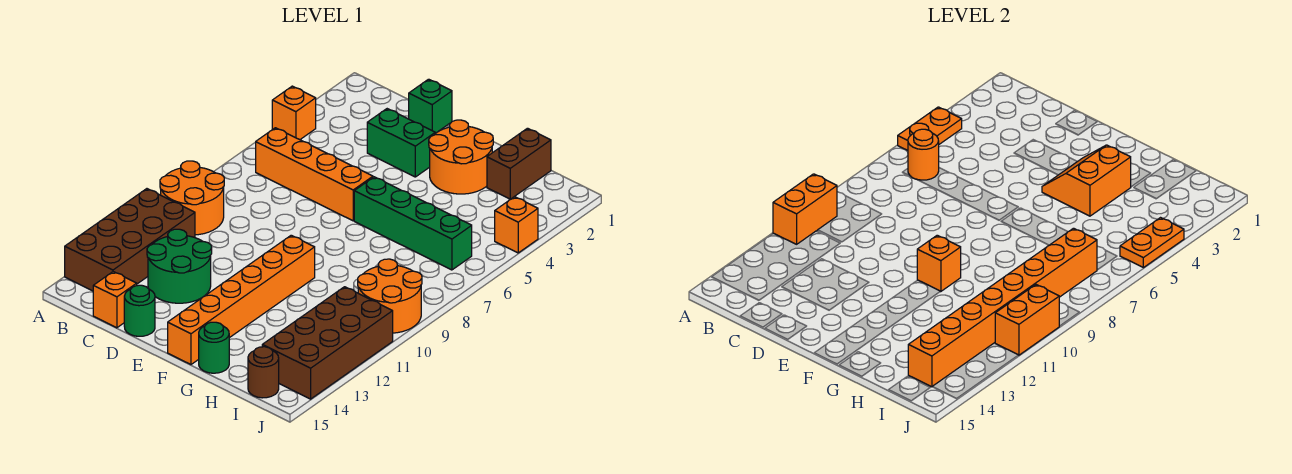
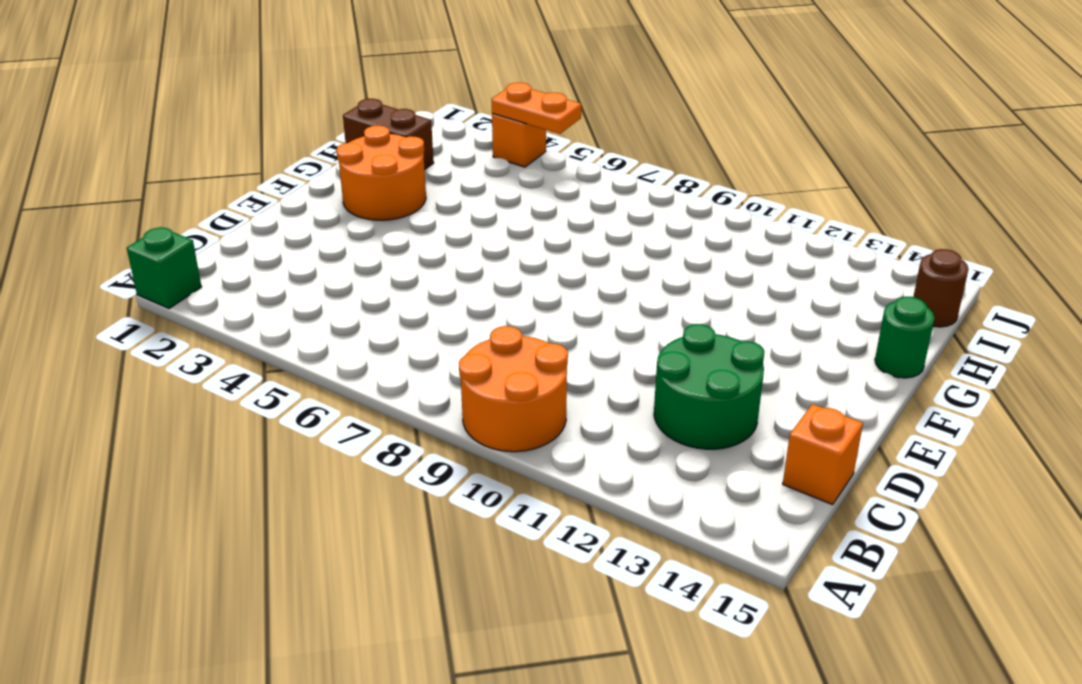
green brick A1 level 1 -> green brick D1 level 1
none -> orange brick A4 level 1
none -> brown brick A11:B14 level 1
none -> orange brick B6:E6 level 1

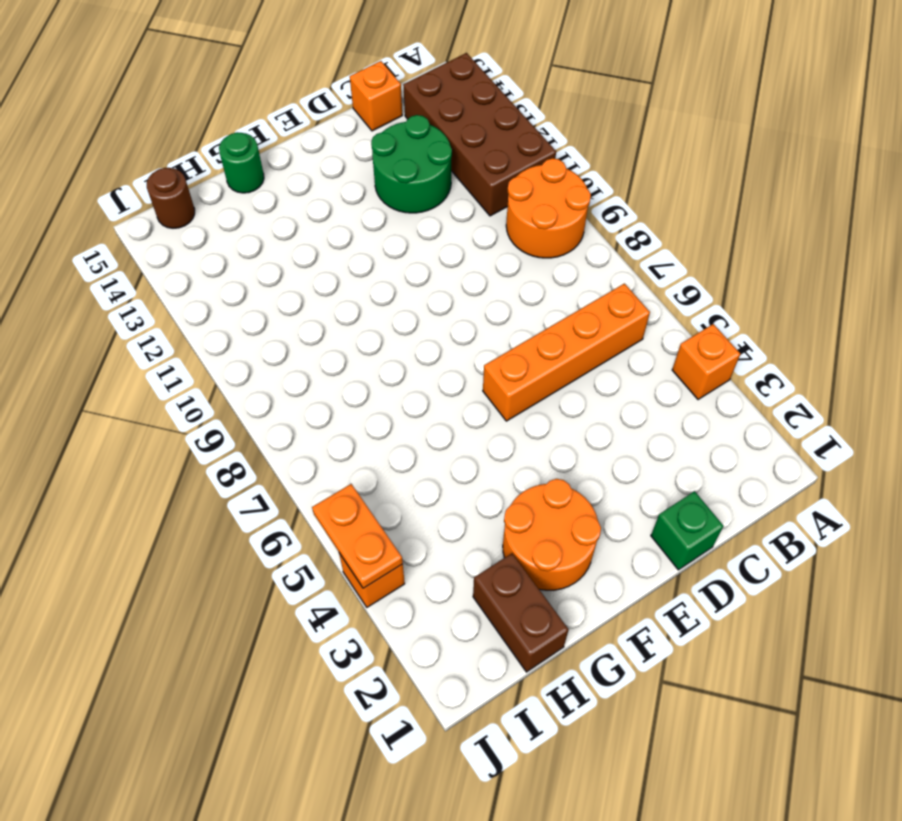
none -> green brick D3:E3 level 1
none -> green round brick D15 level 1
none -> green brick F6:I6 level 1

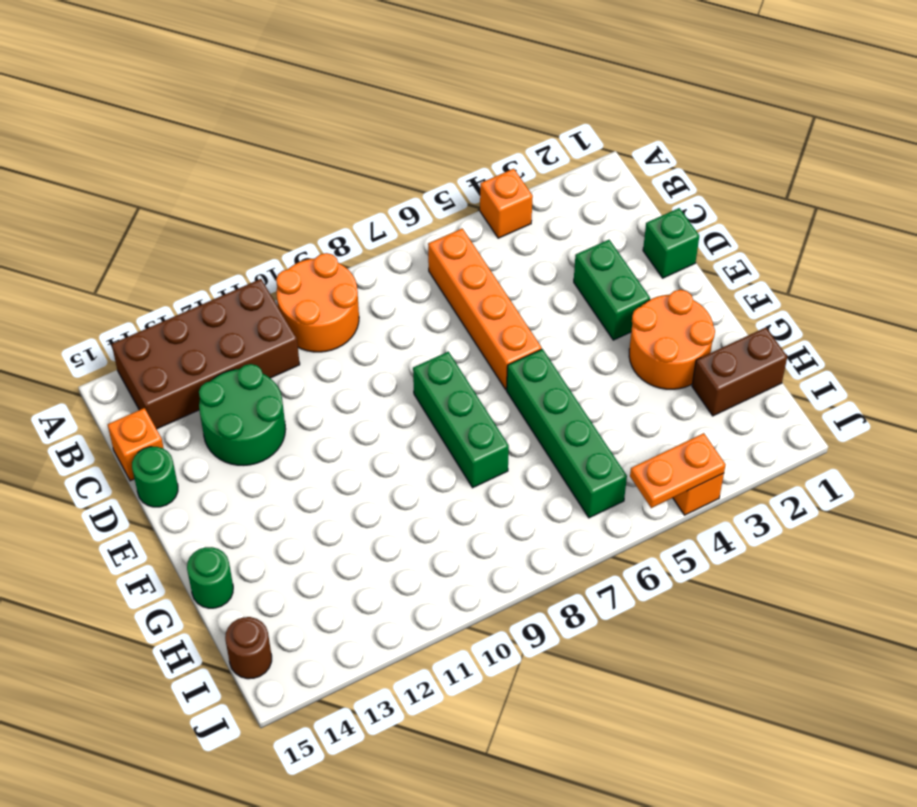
green brick E8:G8 level 1 -> none
none -> orange brick F10:F15 level 1
none -> orange round brick I9:J10 level 1
none -> brown brick I11:J14 level 1

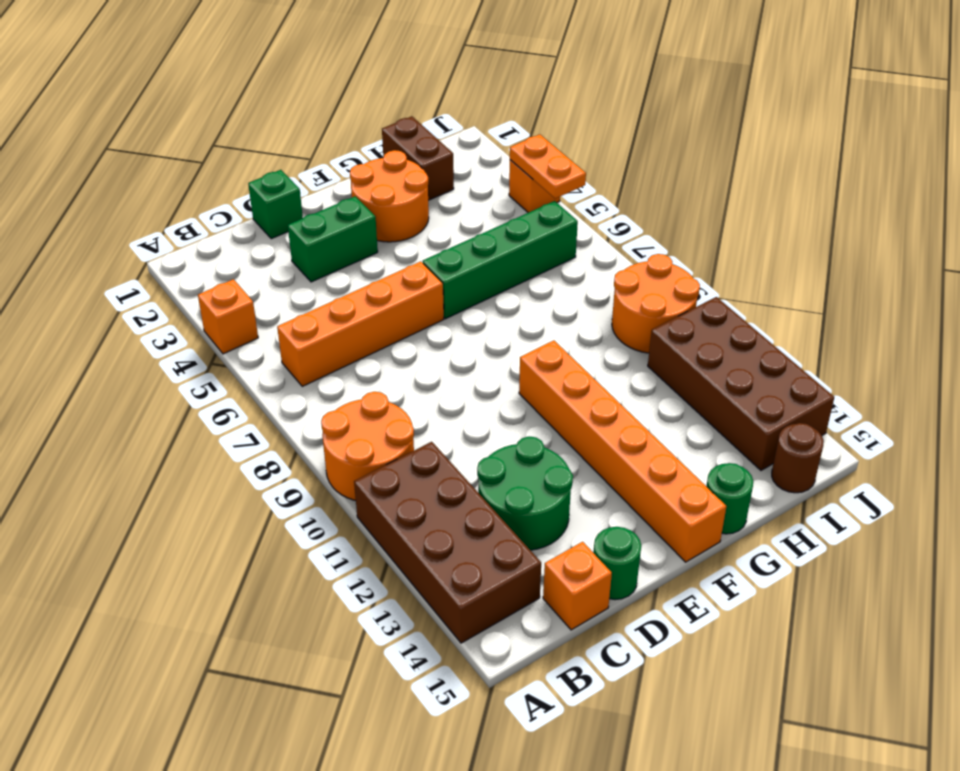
none -> orange plate A4:A5 level 2
none -> orange brick A10:A11 level 2
none -> orange round brick B6 level 2

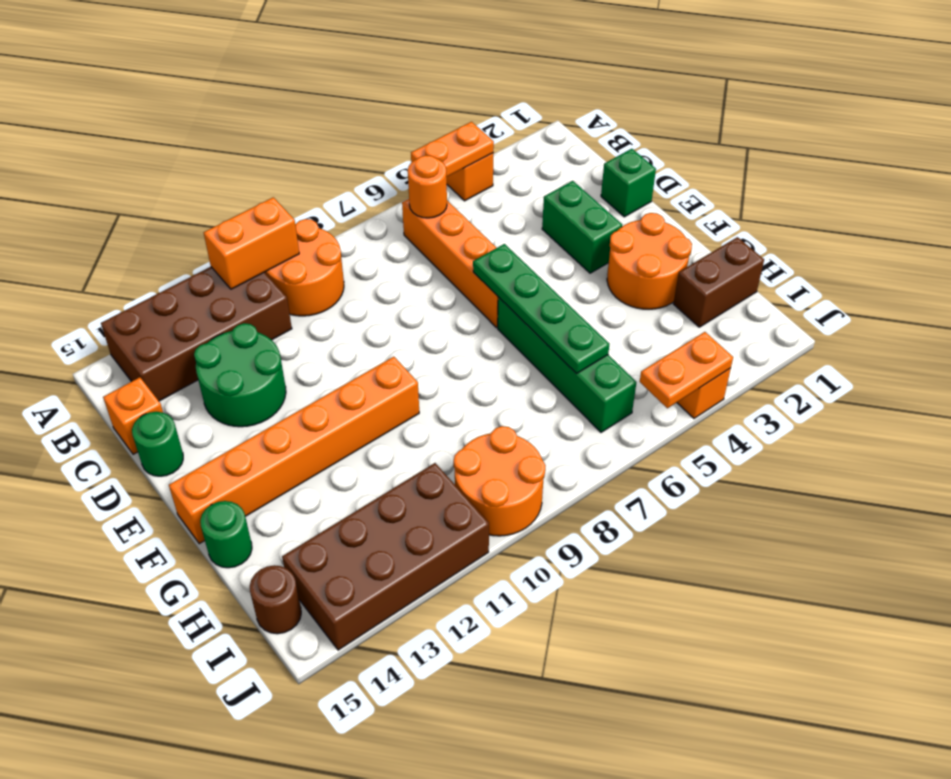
green plate E6:H6 level 2 -> none
none -> orange slope F3:G4 level 2 top G
none -> orange brick F10 level 2
none -> orange brick I7:I14 level 2

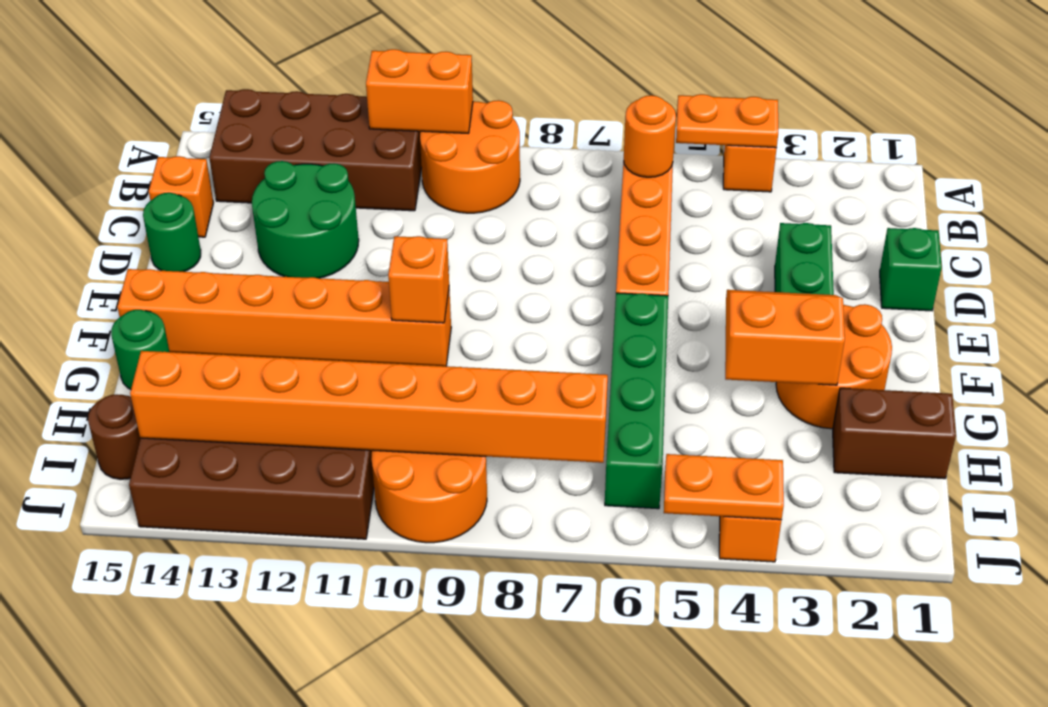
none -> orange brick J10:J11 level 2

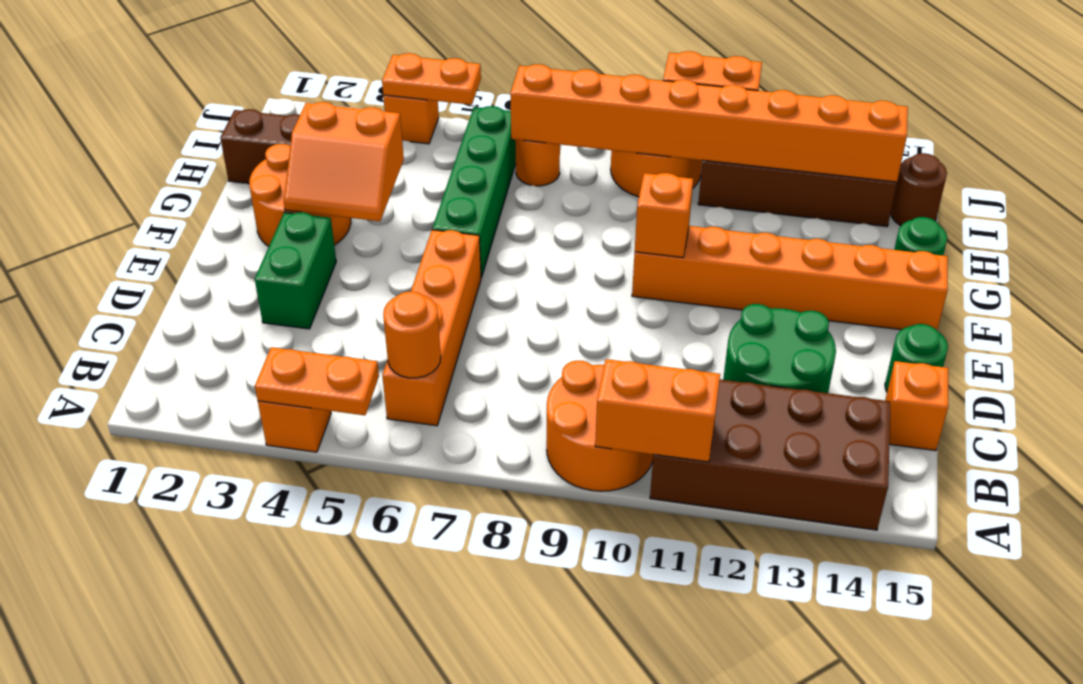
orange round brick I7 level 1 -> none
none -> green brick D1 level 1

